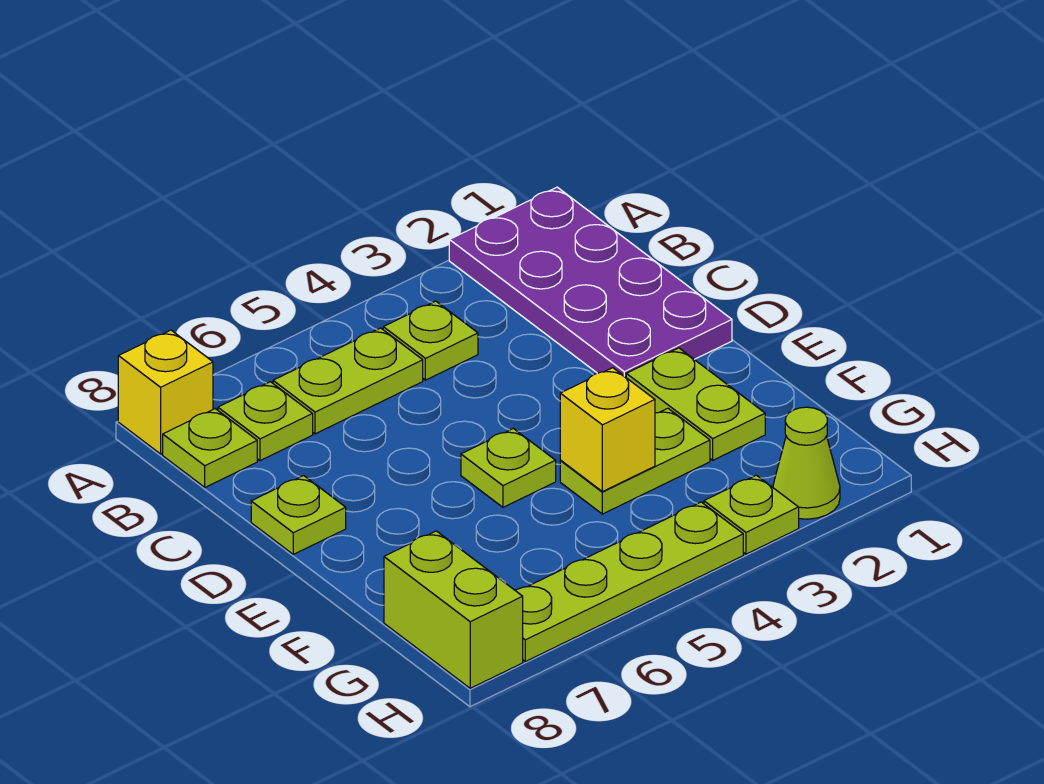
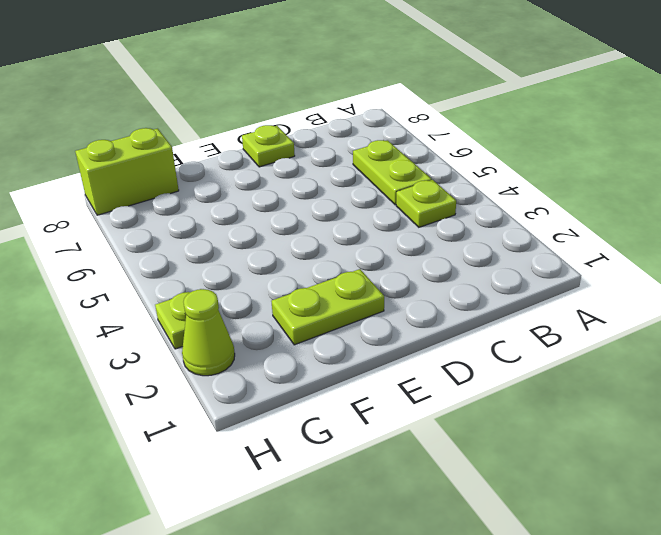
none -> purple plate A1:D2 level 1
none -> yellow brick A8 level 1
none -> lime plate B7 level 1

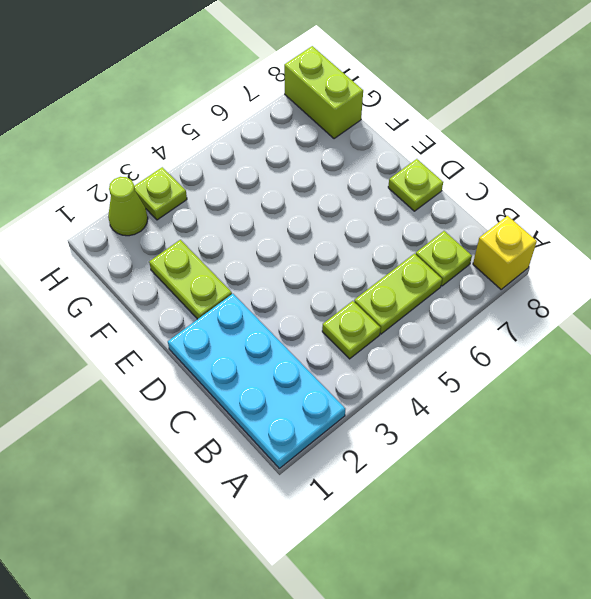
cyan plate A1:D2 level 1 -> purple plate A1:D2 level 1
none -> lime plate B8 level 1
none -> lime plate E5 level 1
none -> lime plate F3:F4 level 1

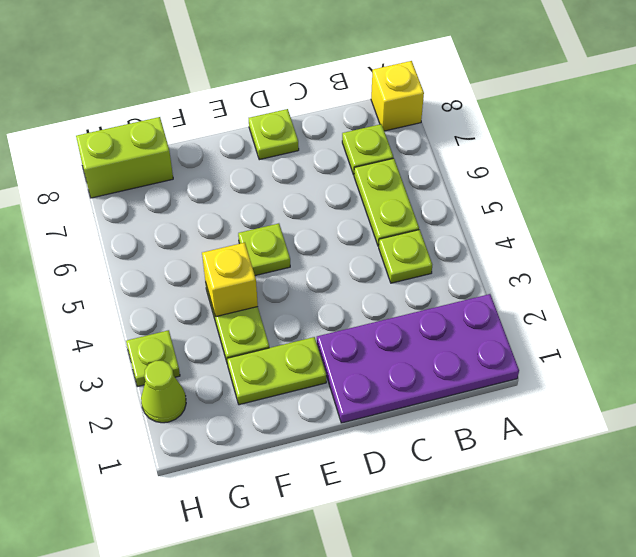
none -> lime plate B8 level 1
none -> lime plate H4:H7 level 1

